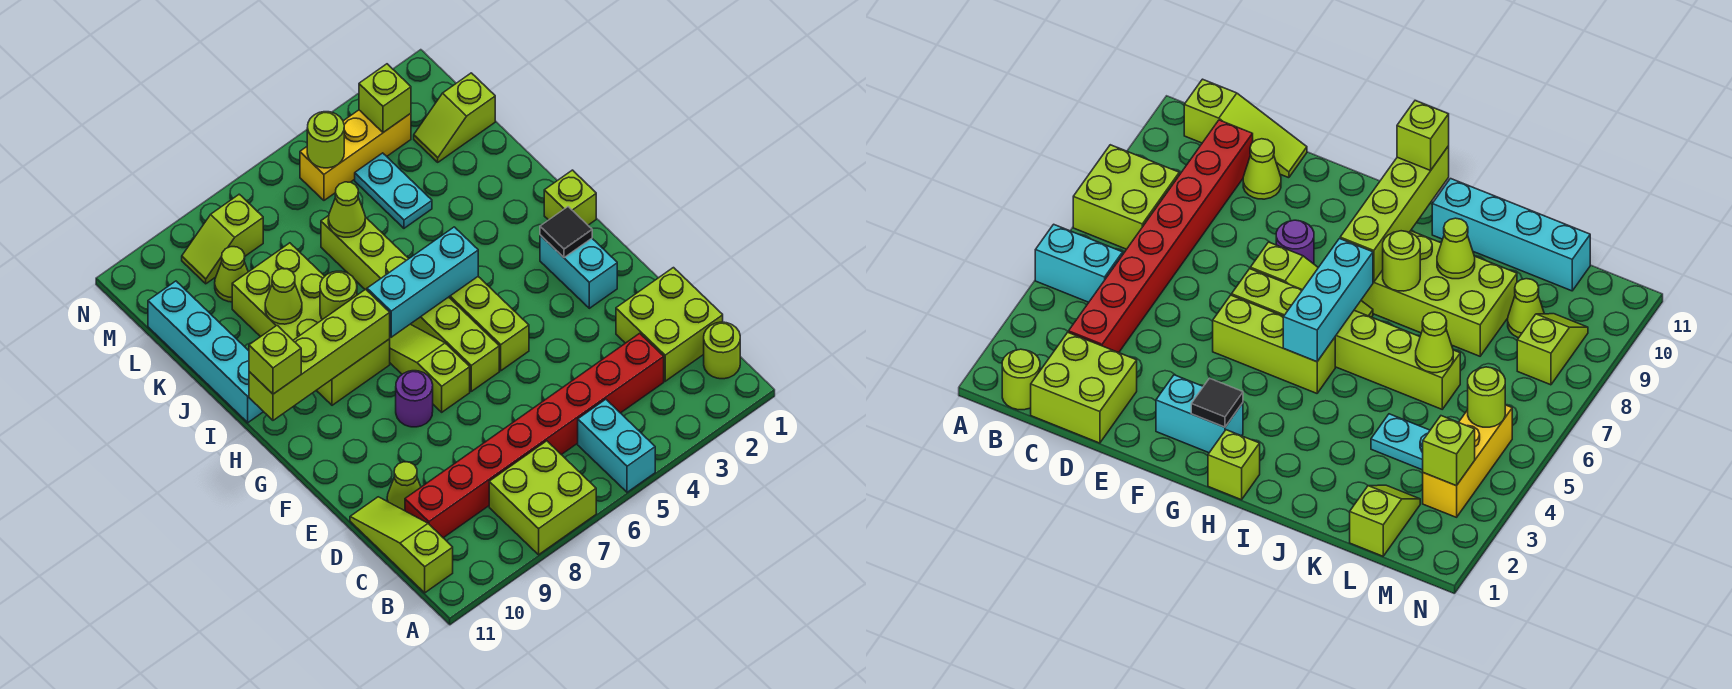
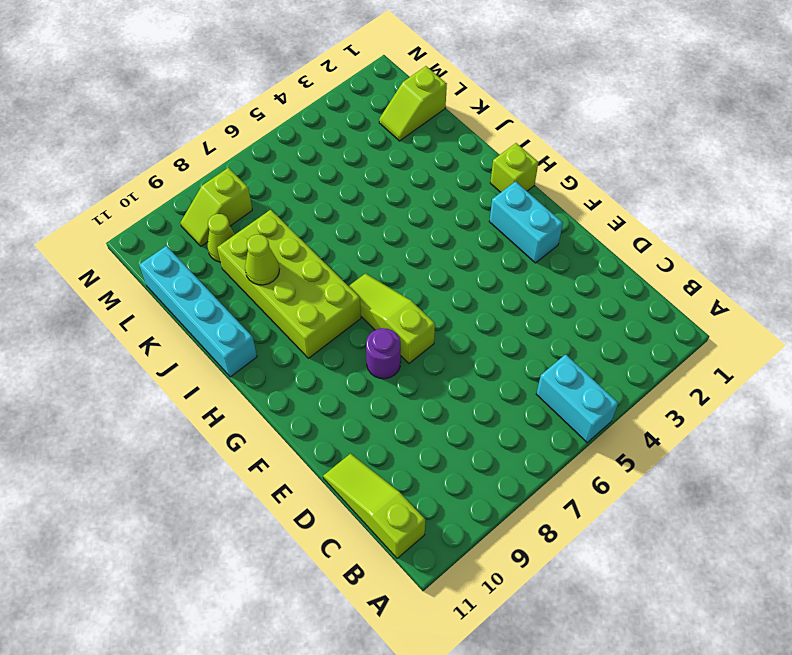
none -> lime brick A7:B8 level 1
none -> lime round brick B1 level 1
none -> lime brick C1:D2 level 1

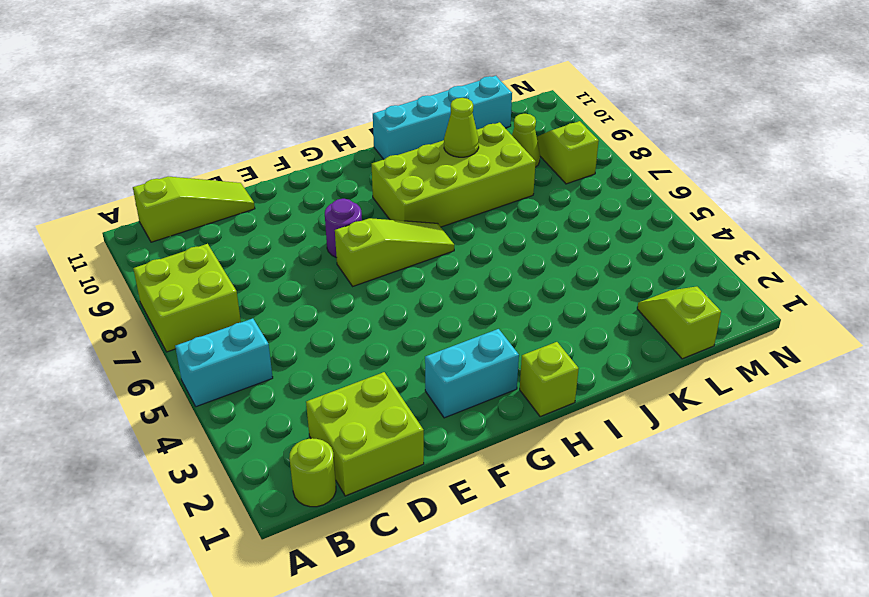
none -> red brick C3:C10 level 1
none -> lime cone D10 level 1
none -> lime brick F5:H5 level 1

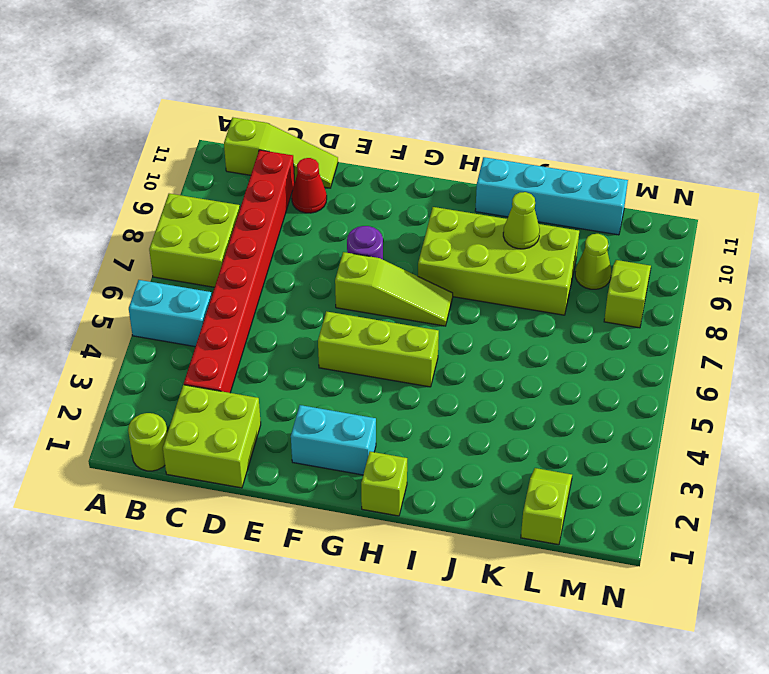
red cone D10 level 1 -> lime cone D10 level 1
none -> lime brick F6:K6 level 1
none -> cyan plate K4:L4 level 1
none -> yellow brick M3:M5 level 1

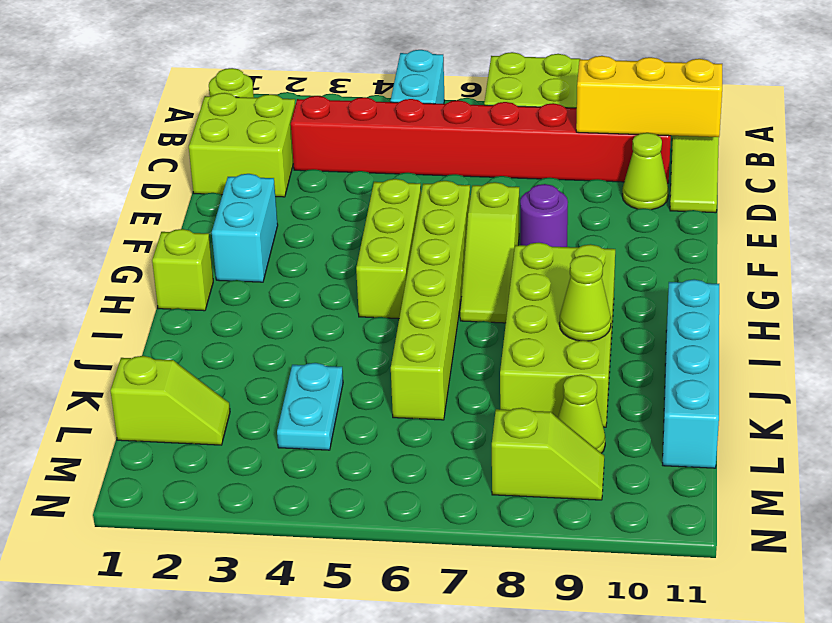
yellow brick C9:C11 level 2 -> yellow brick M3:M5 level 1
none -> black tile G2 level 2
none -> cyan brick H5:H7 level 2
none -> lime brick H8:H11 level 2

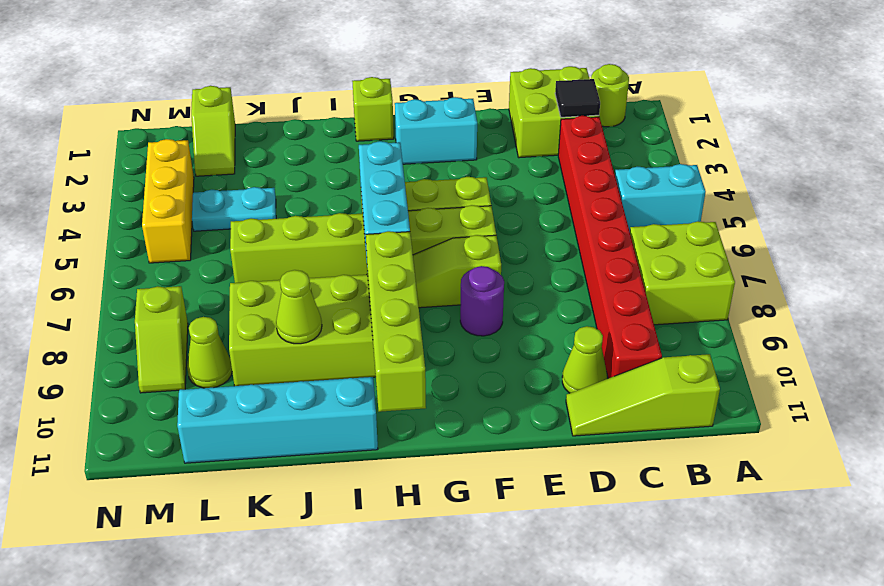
black tile C2 level 2 -> black tile G2 level 2
none -> lime round brick I8 level 2
none -> lime cone K6 level 2
none -> lime brick M3 level 2

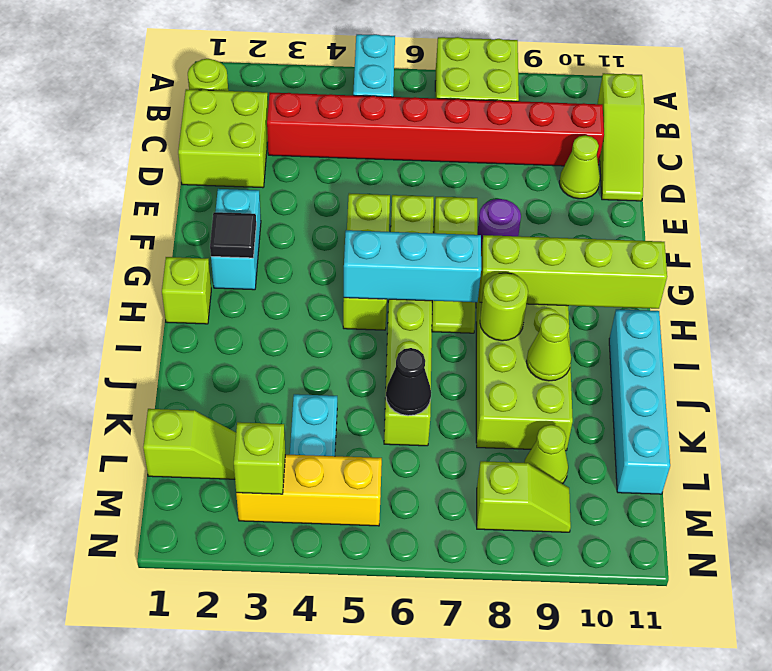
black cone K6 level 2 -> lime cone K6 level 2
none -> lime round brick M5 level 2
none -> lime brick H11 level 3

